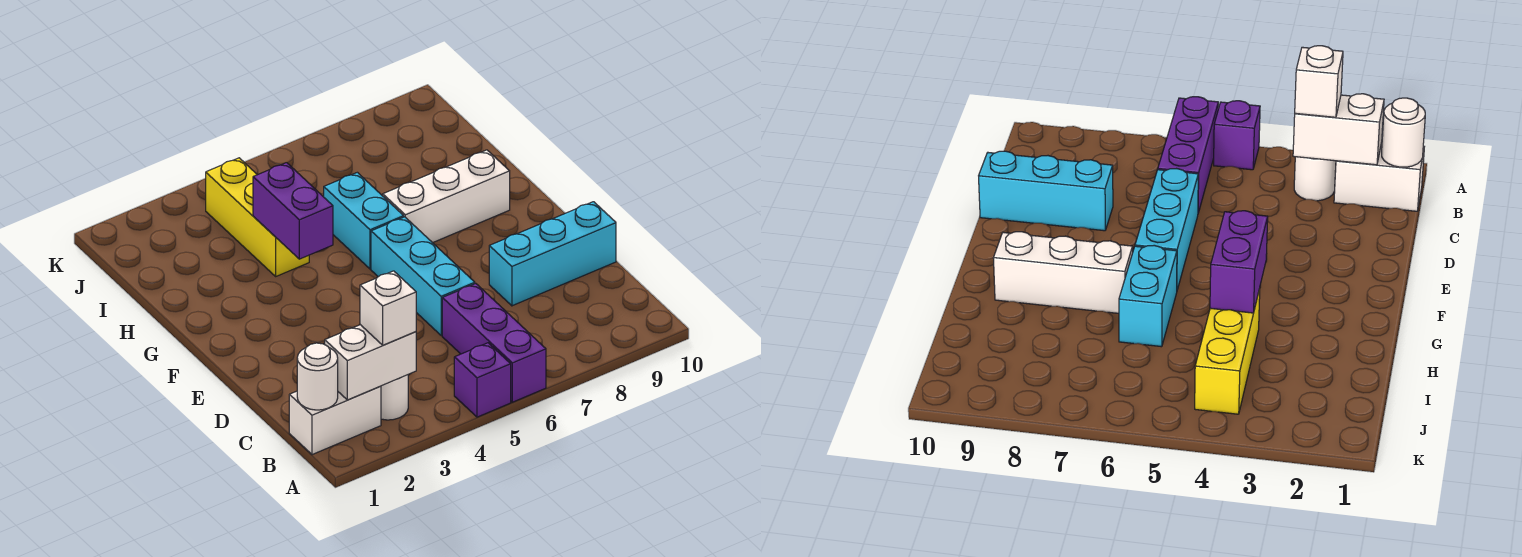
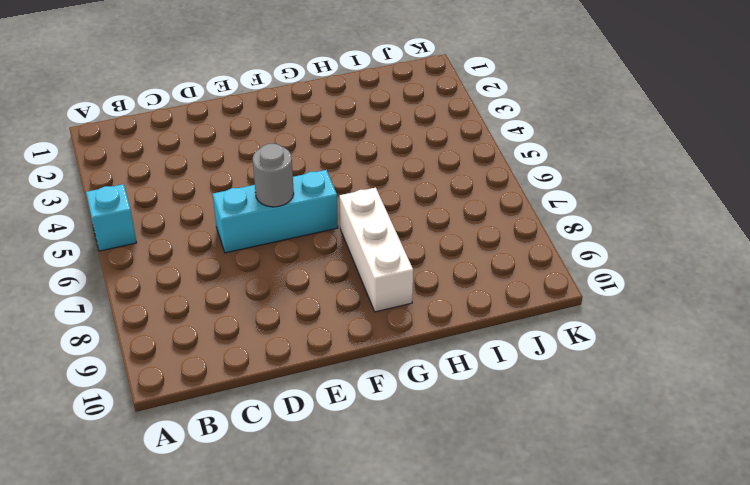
cyan brick A5 level 1 -> purple brick A5 level 1
grey round brick E6 level 2 -> none
none -> purple brick A6:C6 level 1
none -> white brick B1:B2 level 1
none -> white round brick B3 level 1

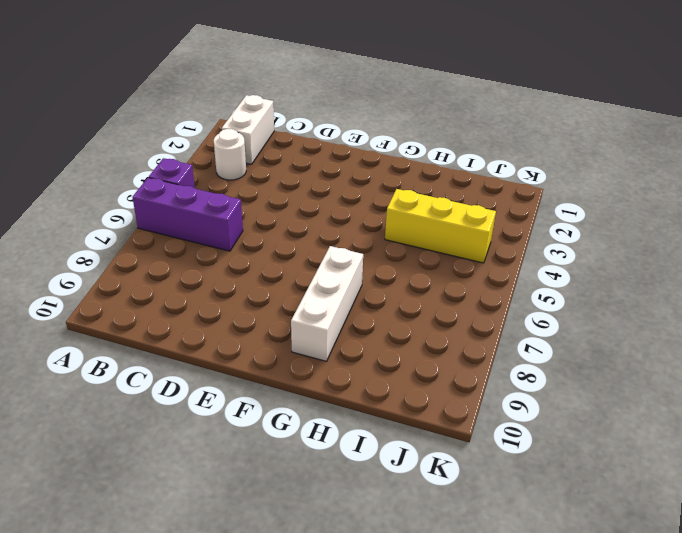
none -> cyan brick D6:F6 level 1
none -> cyan brick D8:D10 level 1
none -> cyan brick G6:H6 level 1

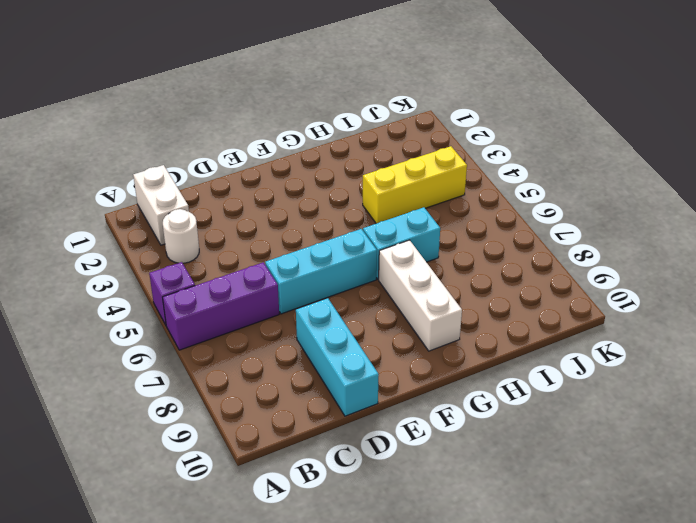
none -> white round brick B1 level 2
none -> white brick B2:B3 level 2
none -> purple brick G4:H4 level 2

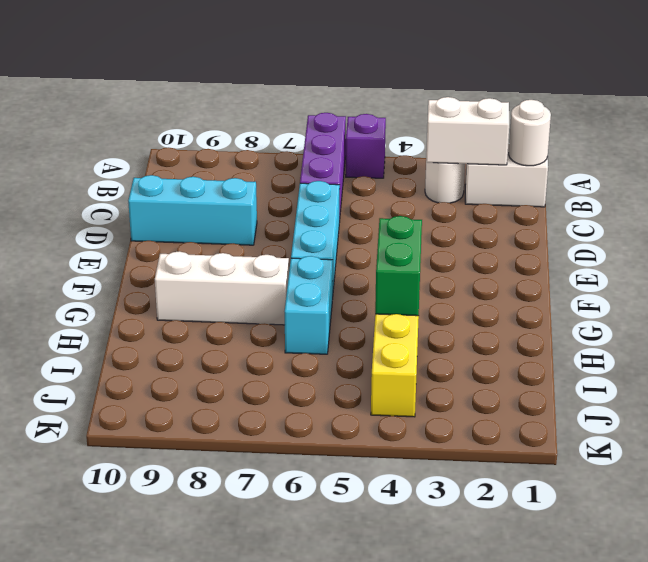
green brick G4:H4 level 2 -> purple brick G4:H4 level 2
none -> white brick B3 level 3

